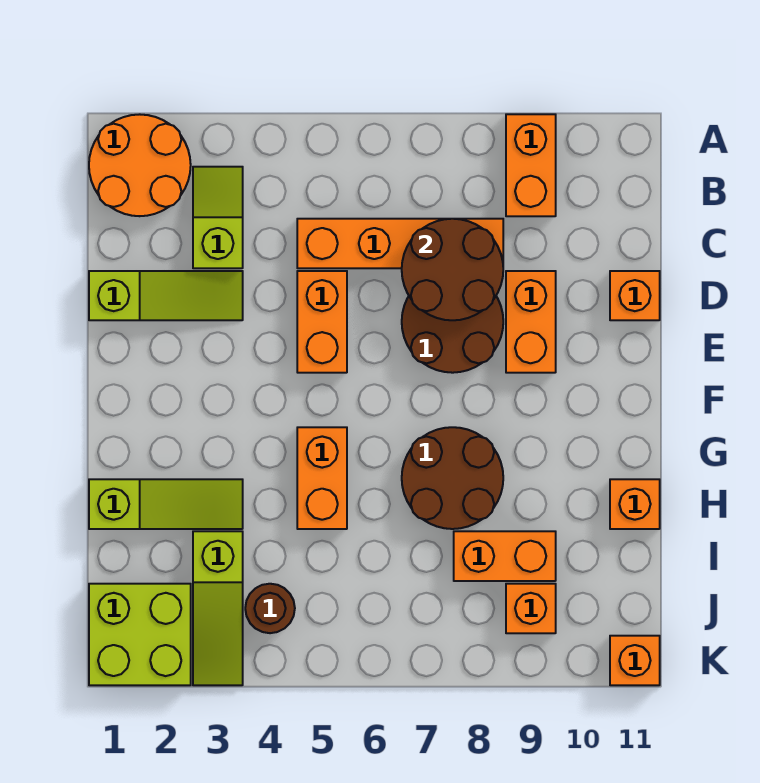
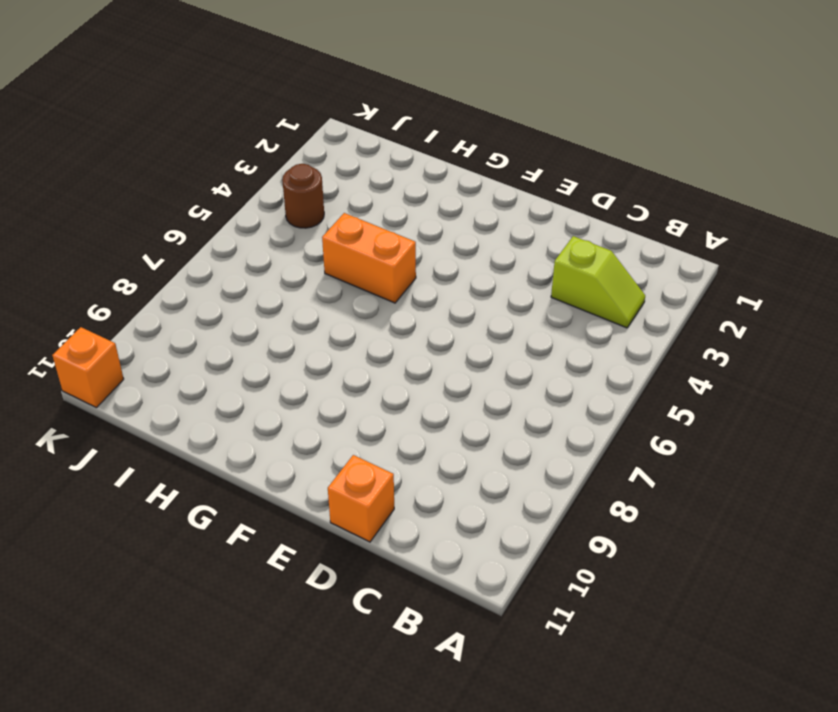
none -> orange round brick A1:B2 level 1
none -> orange brick A9:B9 level 1
none -> orange brick C5:C8 level 1

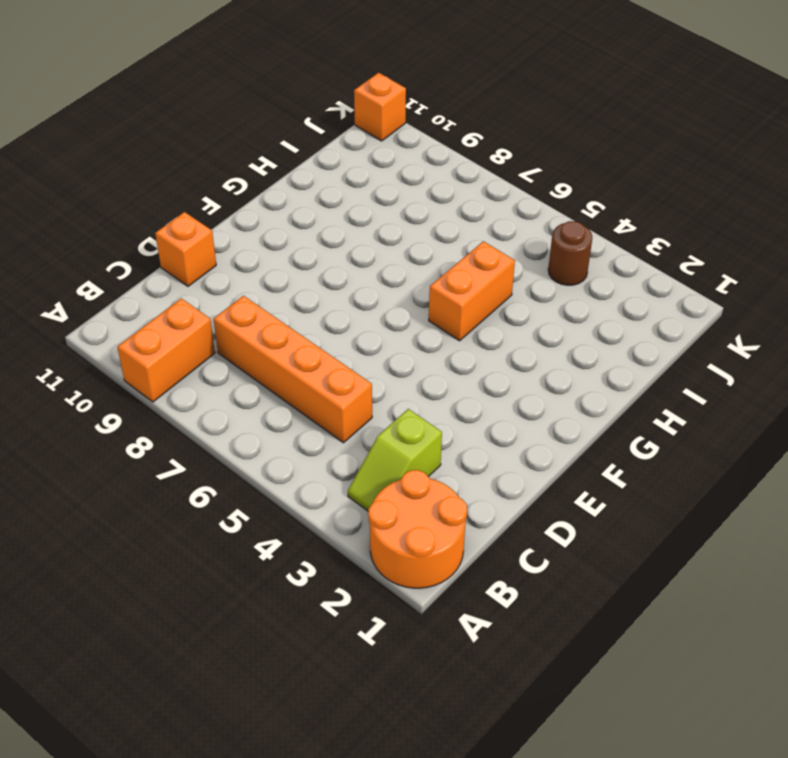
none -> lime slope D1:D3 level 1 top 1
none -> orange brick D5:E5 level 1
none -> brown round brick D7:E8 level 1

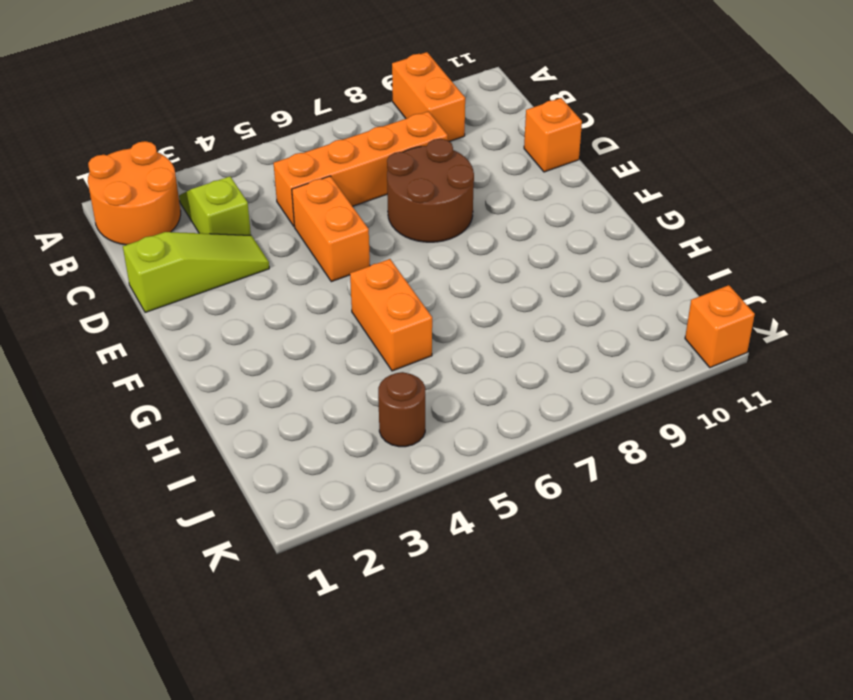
none -> orange brick D9:E9 level 1
none -> brown round brick G7:H8 level 1
none -> lime slope H1:H3 level 1 top 1

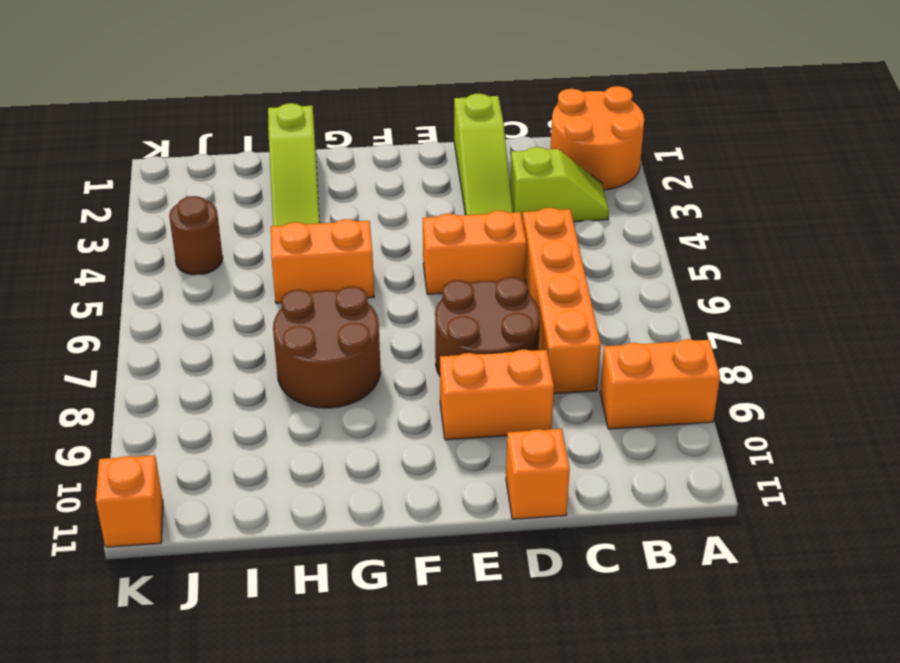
none -> orange brick H11 level 1
none -> lime slope I3:K3 level 1 top I
none -> orange brick I8:I9 level 1

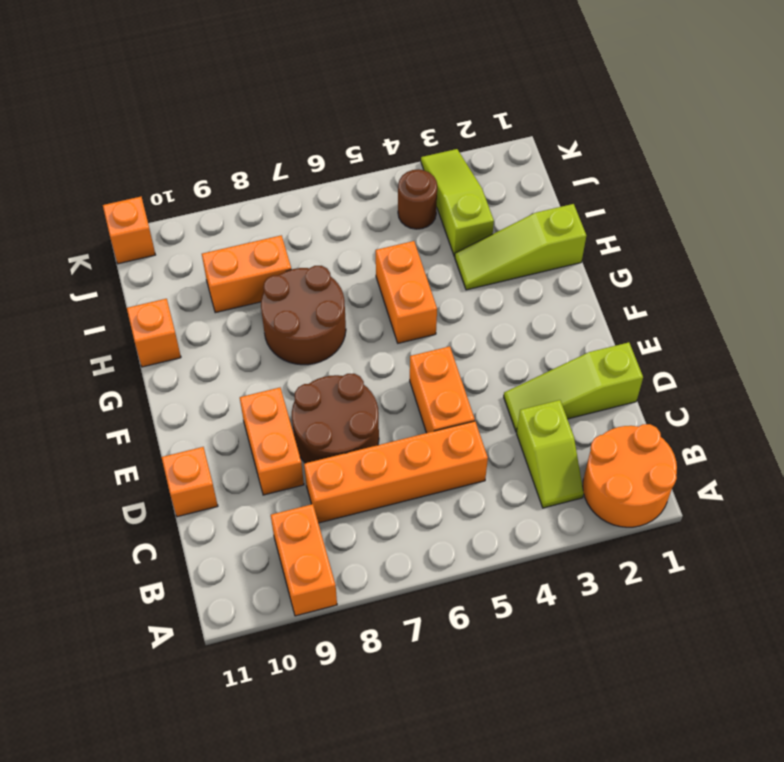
none -> lime brick J1:K2 level 1
none -> orange brick J9 level 1
none -> brown round brick C7:D8 level 2

